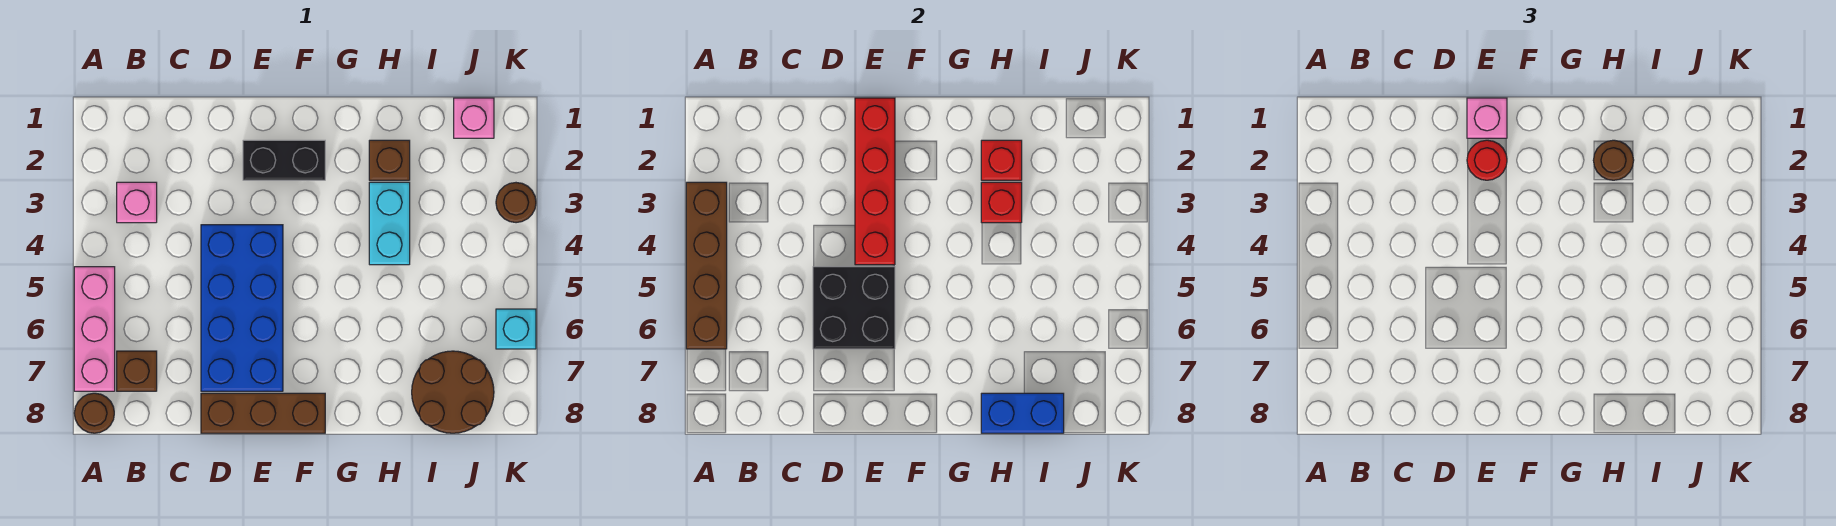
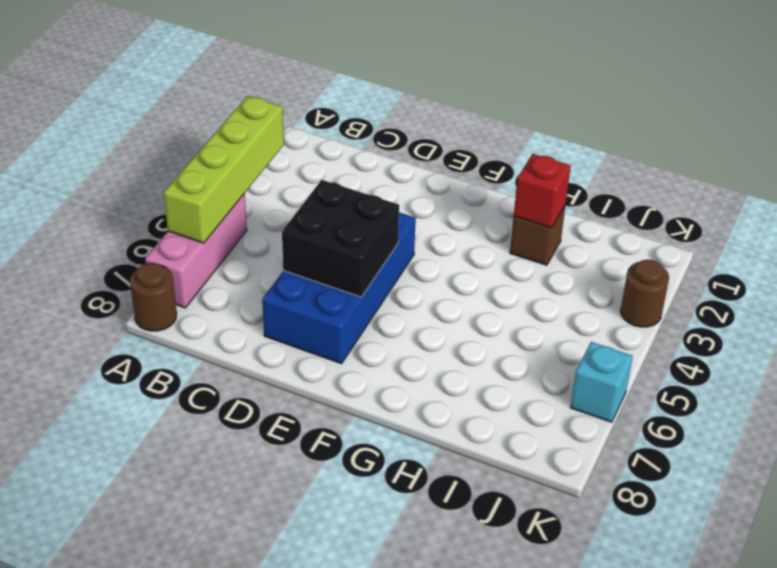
lime brick A3:A6 level 2 -> brown brick A3:A6 level 2
none -> pink brick B3 level 1
none -> brown brick B7 level 1
none -> brown brick D8:F8 level 1

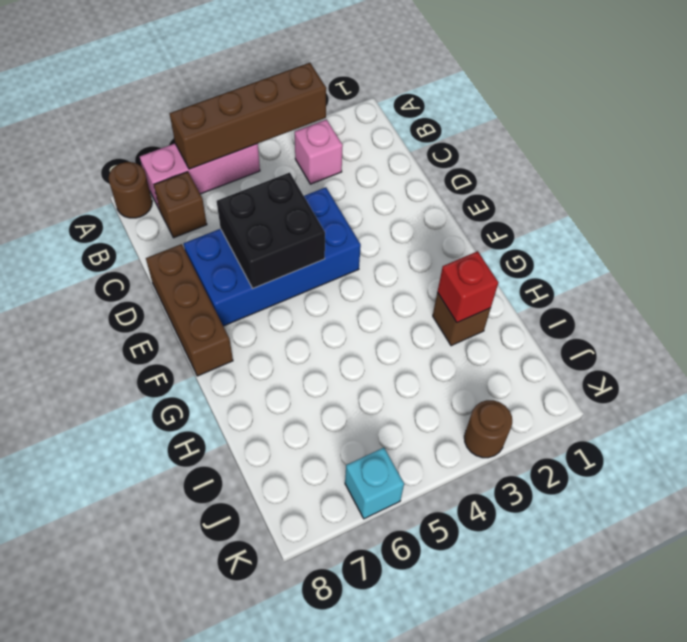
none -> black brick E2:F2 level 1
none -> cyan brick H3:H4 level 1
none -> brown round brick I7:J8 level 1

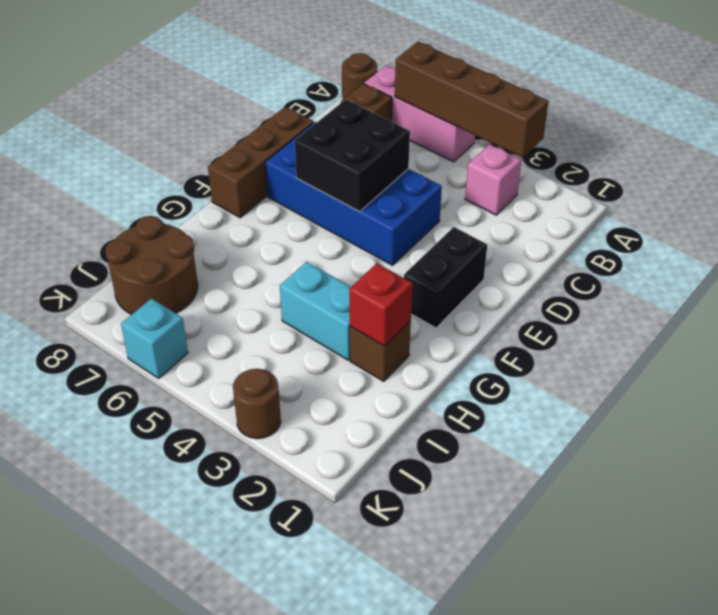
none -> pink brick J1 level 1
none -> red brick E1:E4 level 2
none -> red brick H3 level 2

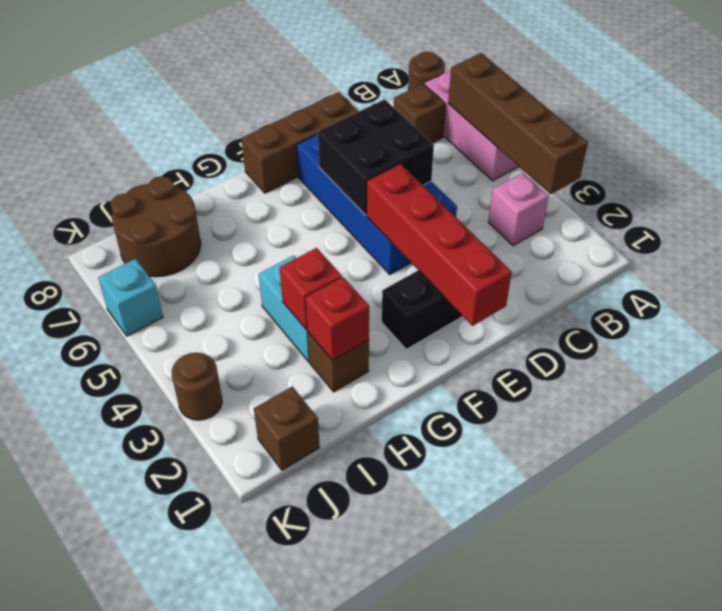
brown brick J1 level 1 -> pink brick J1 level 1
none -> blue brick H8:I8 level 2
none -> pink brick E1 level 3
none -> red round brick E2 level 3

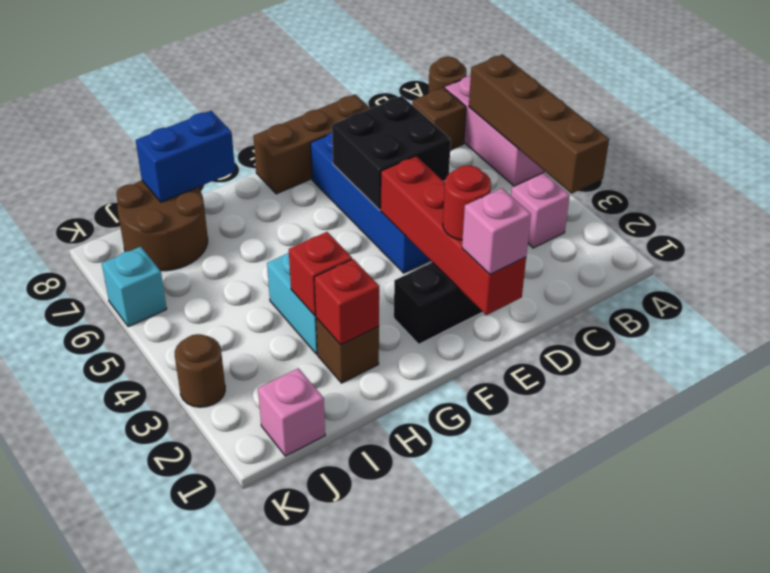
none -> brown round brick H2 level 3

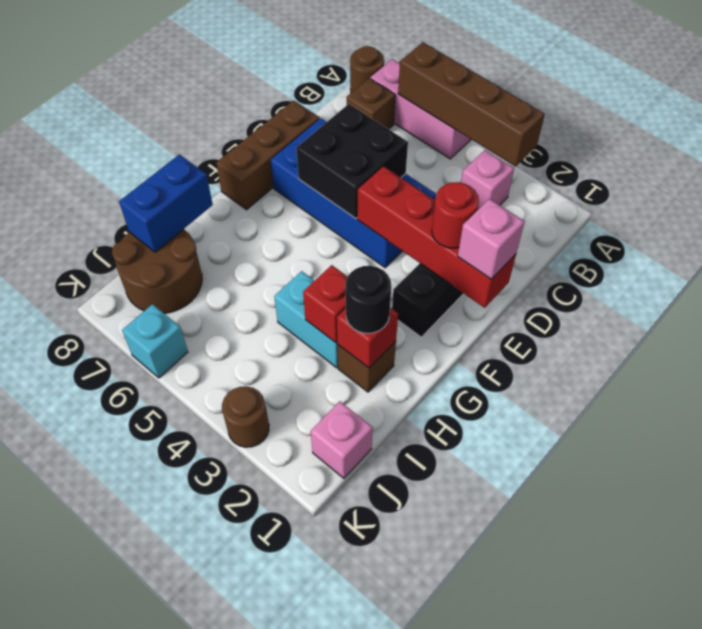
black round brick H2 level 3 -> brown round brick H2 level 3

